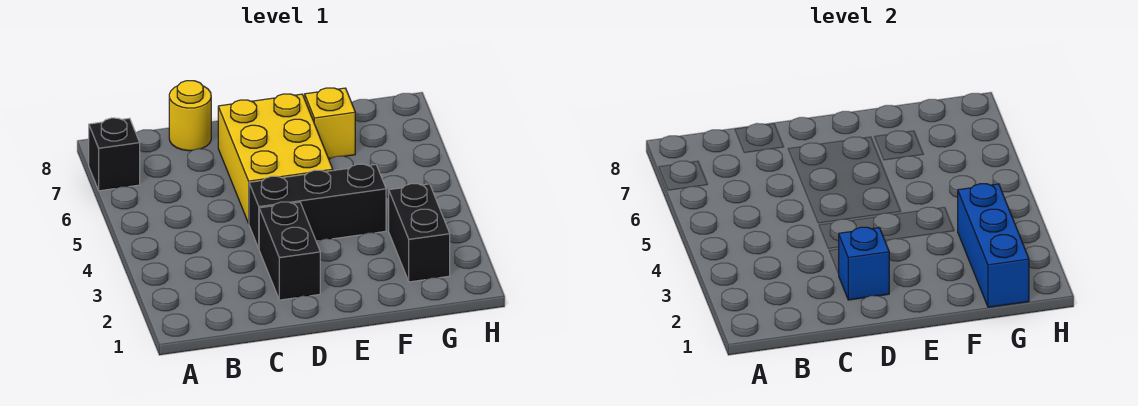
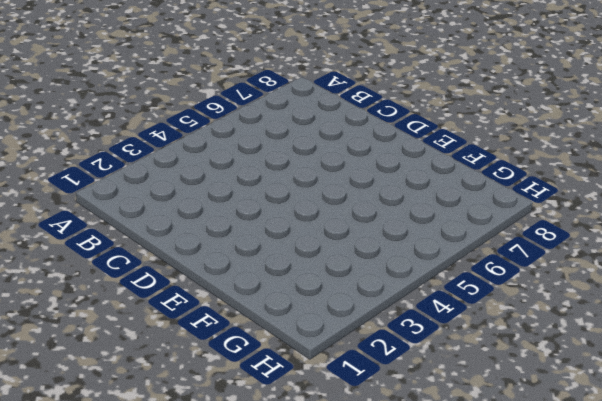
none -> black brick A7 level 1
none -> yellow round brick C8 level 1

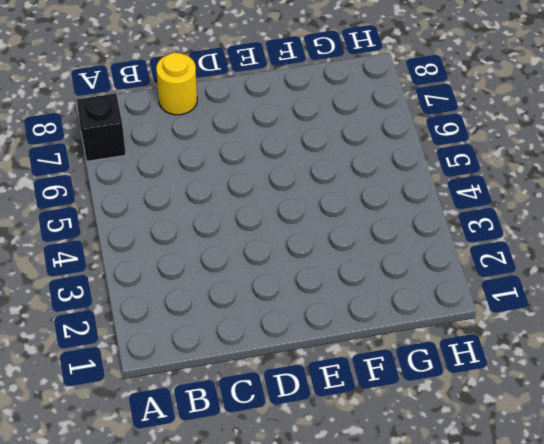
none -> black brick D2:D3 level 1
none -> black brick D4:F4 level 1

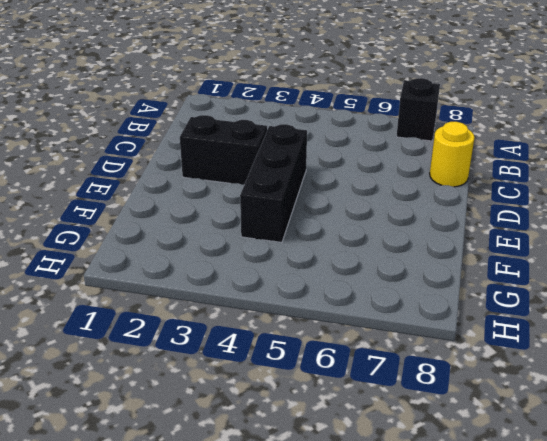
none -> yellow brick D5:E7 level 1
none -> yellow brick F7 level 1

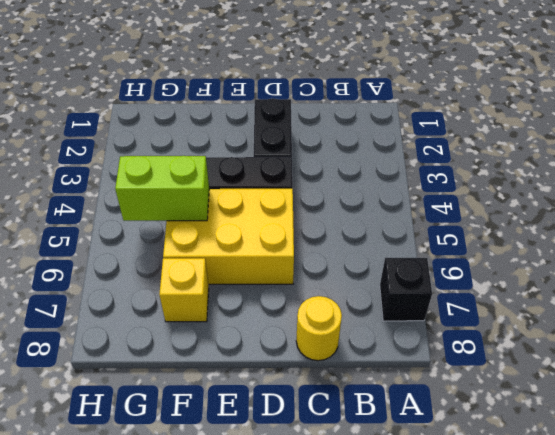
yellow brick D5:F6 level 1 -> yellow brick D5:E7 level 1
lime brick F5:G5 level 2 -> none
none -> black brick G2:G3 level 1
none -> blue brick D2 level 2

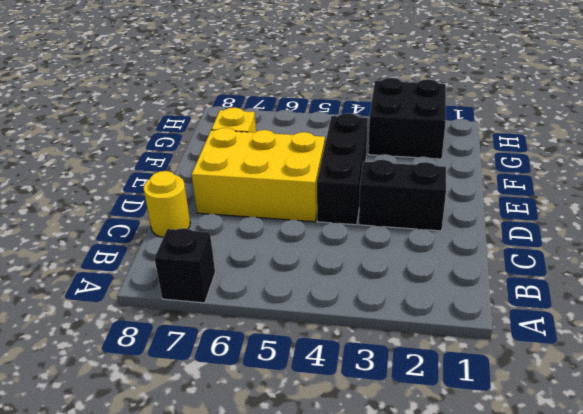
black brick G2:H3 level 1 -> black brick G2:G3 level 1
none -> blue brick D2 level 2
none -> blue brick G1:G3 level 2

